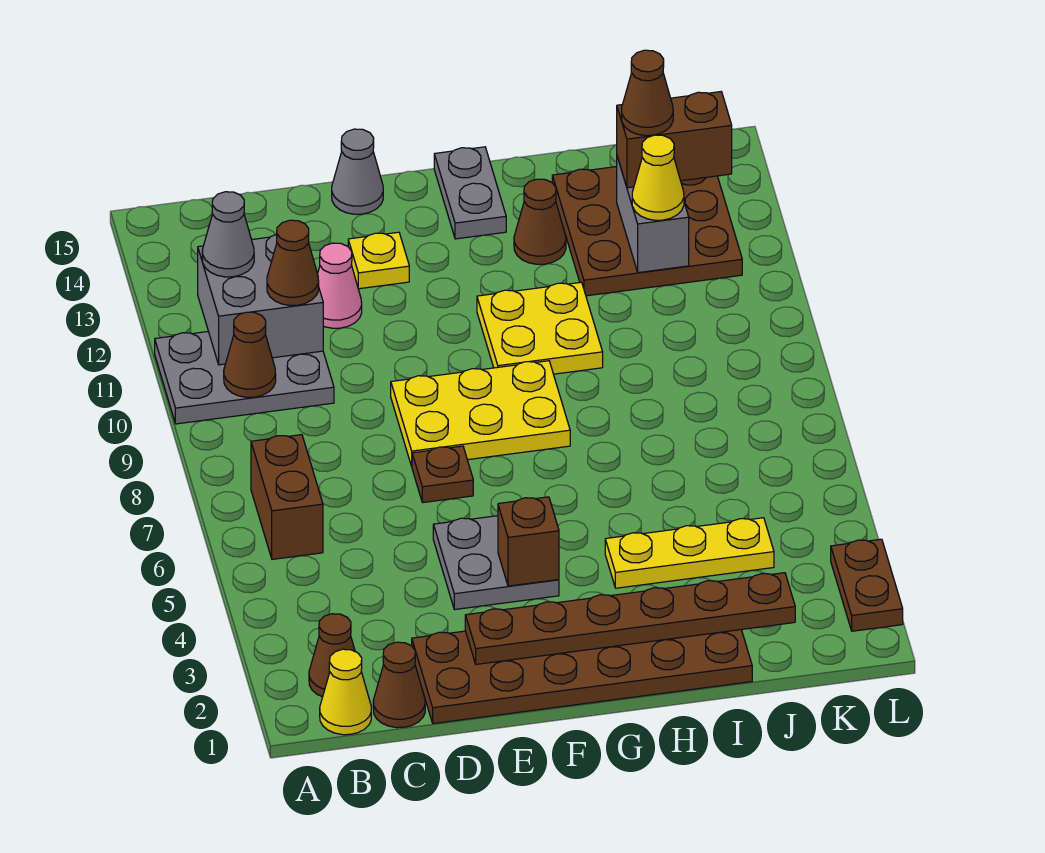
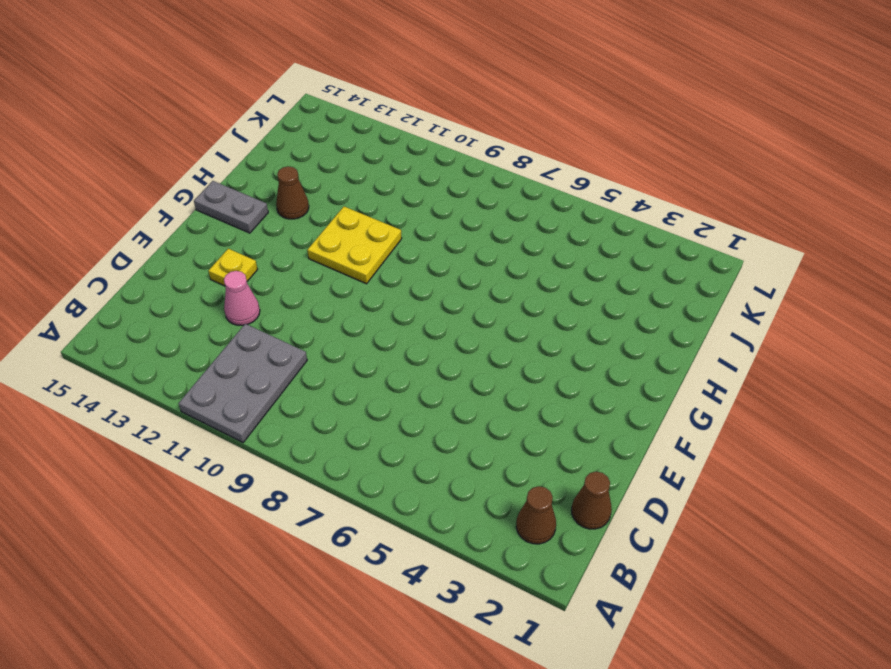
none -> yellow cone B1 level 1
none -> brown brick B6:B7 level 1
none -> brown plate D1:I2 level 1

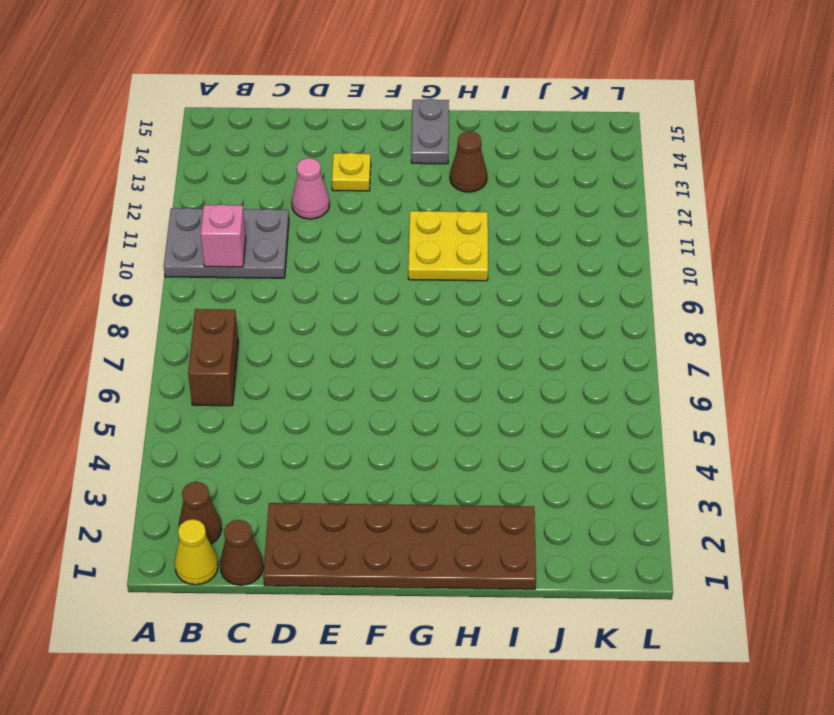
pink brick B10 level 2 -> brown cone B10 level 2
none -> grey plate E4:F5 level 1
none -> brown plate E7 level 1
none -> yellow plate E8:G9 level 1

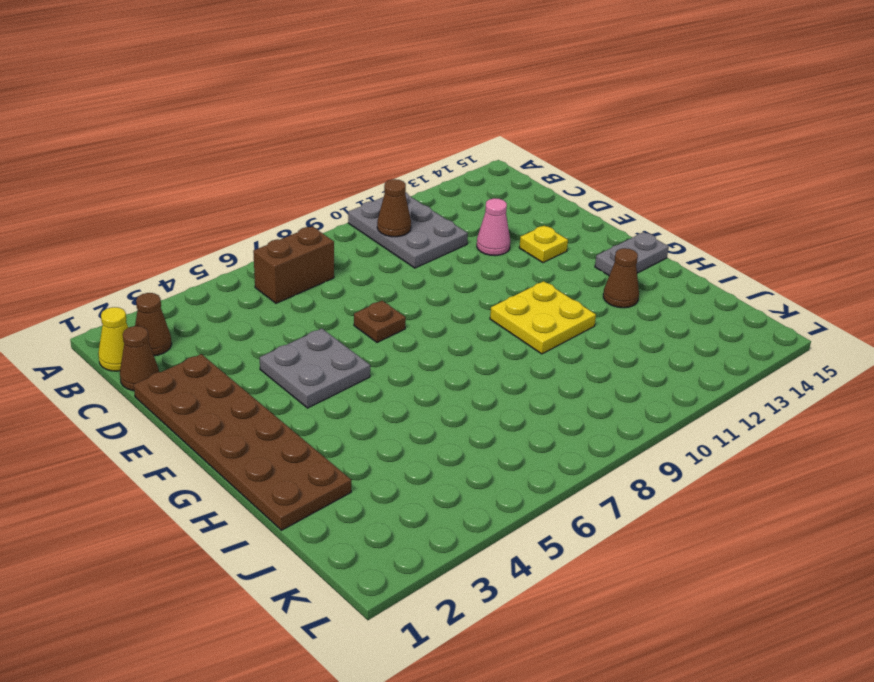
none -> yellow plate E8:G9 level 1
none -> grey cone E15 level 1
none -> yellow plate H4:J4 level 1

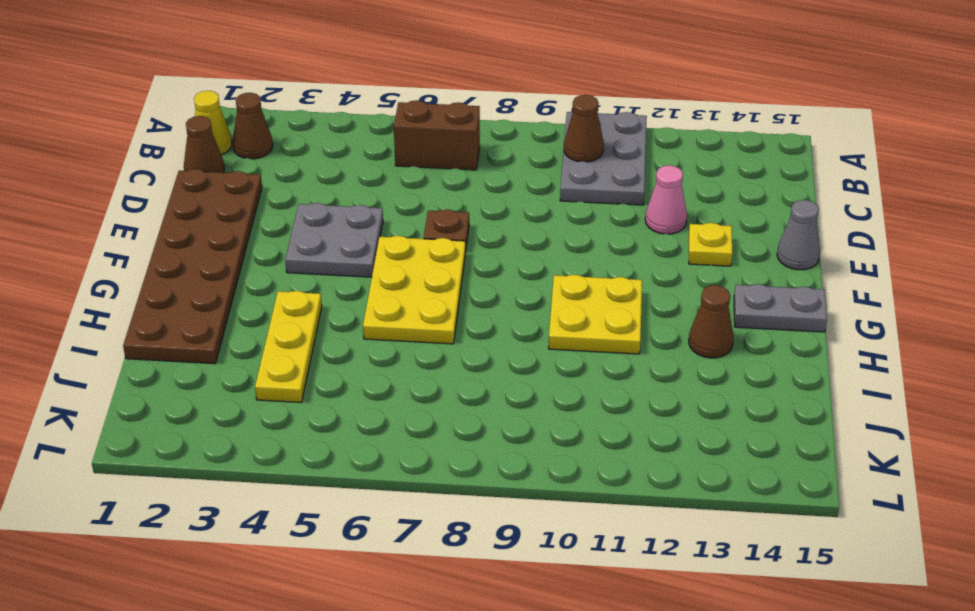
yellow plate F6:H7 level 1 -> yellow plate E8:G9 level 1
none -> brown plate I12:K14 level 1
none -> brown plate L2:L3 level 1
none -> grey brick B11:C12 level 2

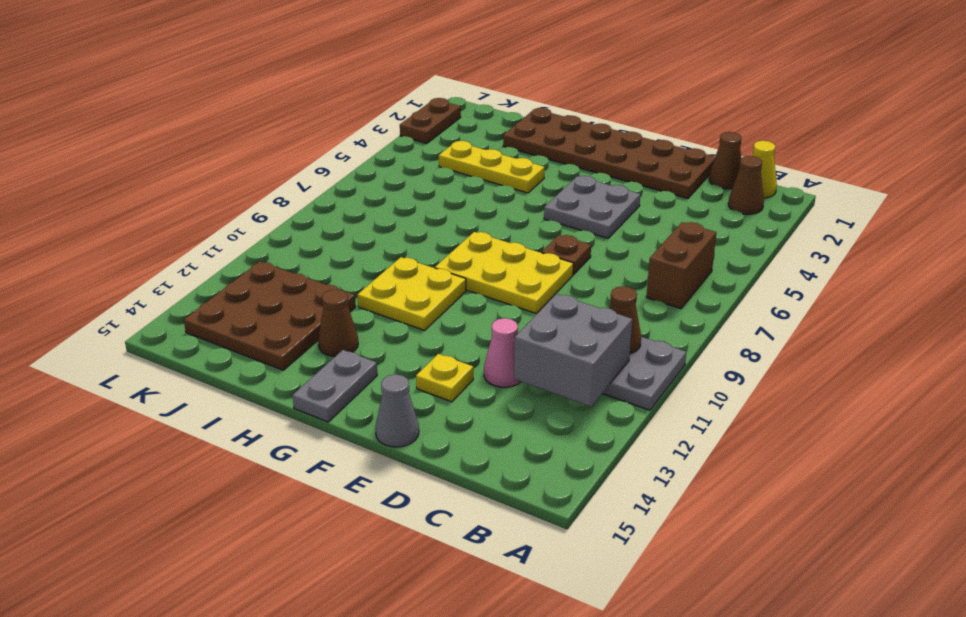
none -> brown plate E2:J2 level 2
none -> brown brick F4 level 2
none -> grey brick J12:J13 level 2

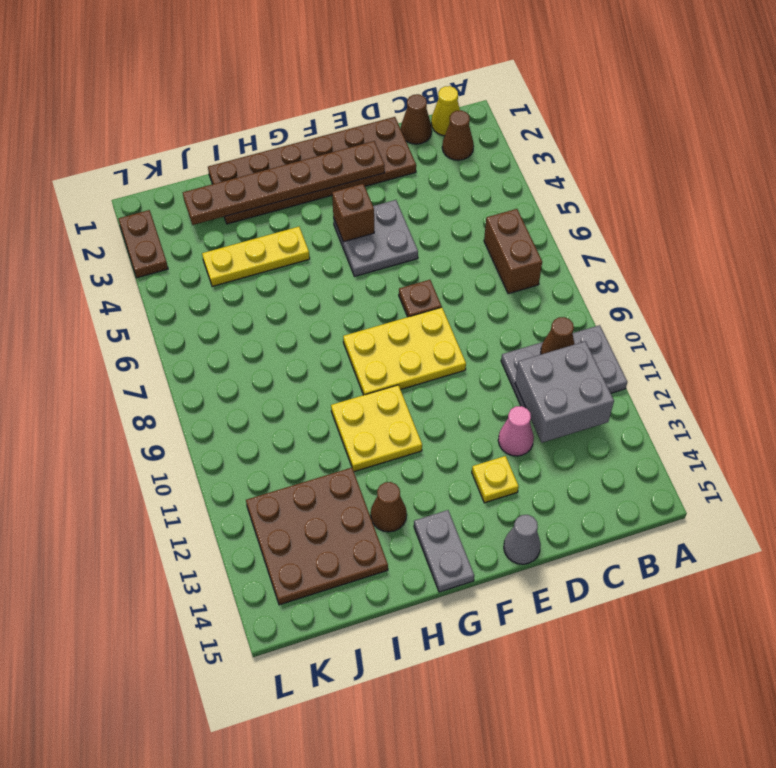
none -> grey brick J12:J13 level 2
none -> grey cone B12 level 3
none -> brown cone C11 level 3

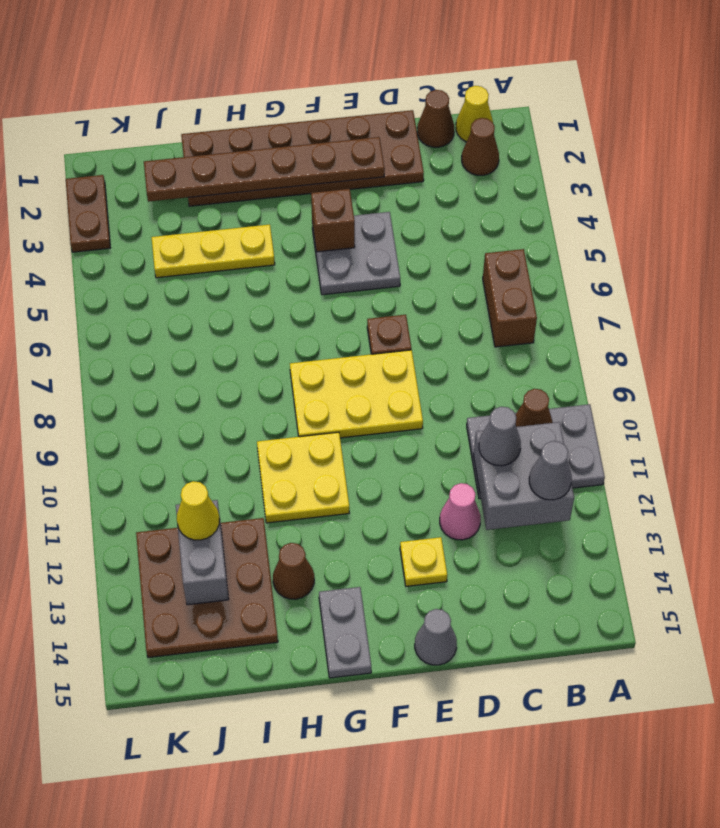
grey cone C11 level 3 -> brown cone C11 level 3
none -> brown brick J13:K13 level 3
none -> brown cone J13 level 4

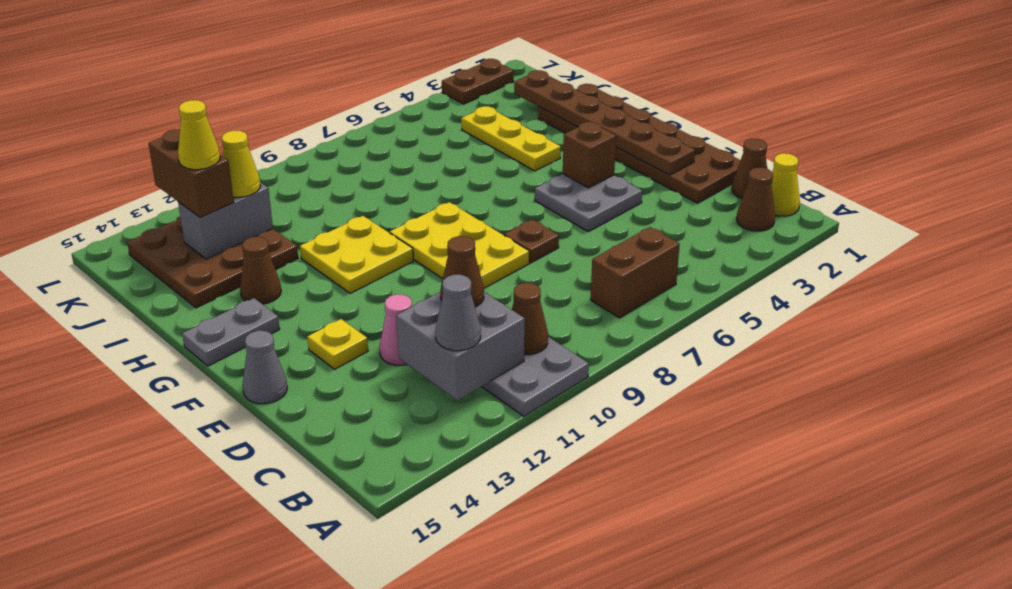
yellow cone J13 level 4 -> brown cone J13 level 4

